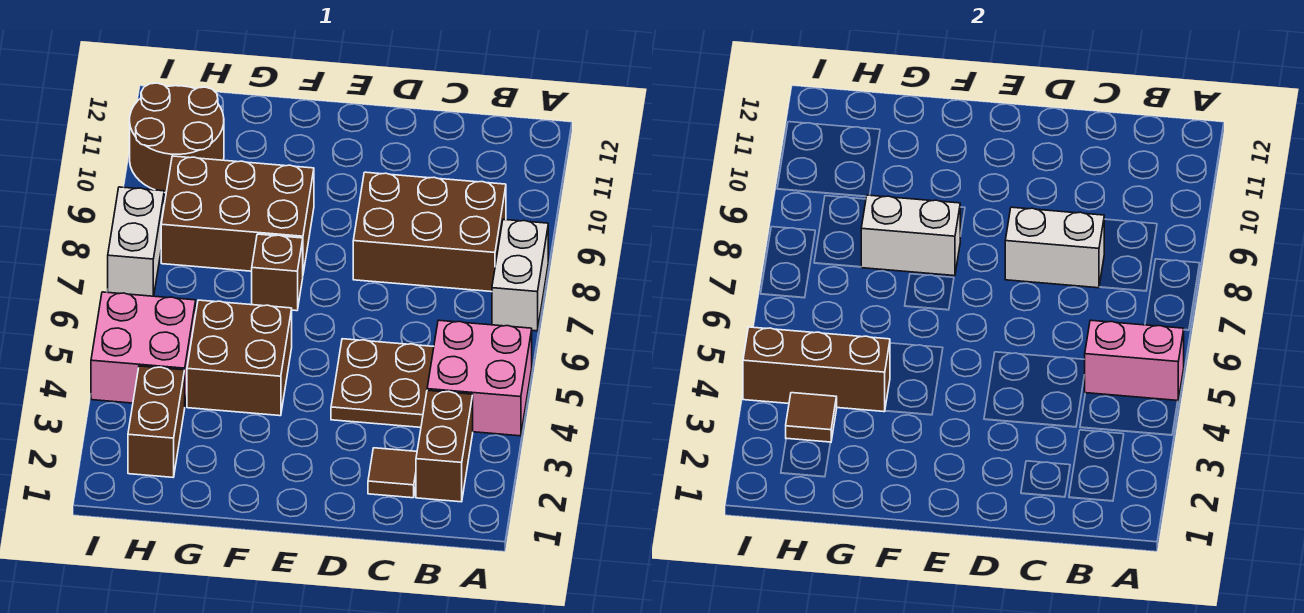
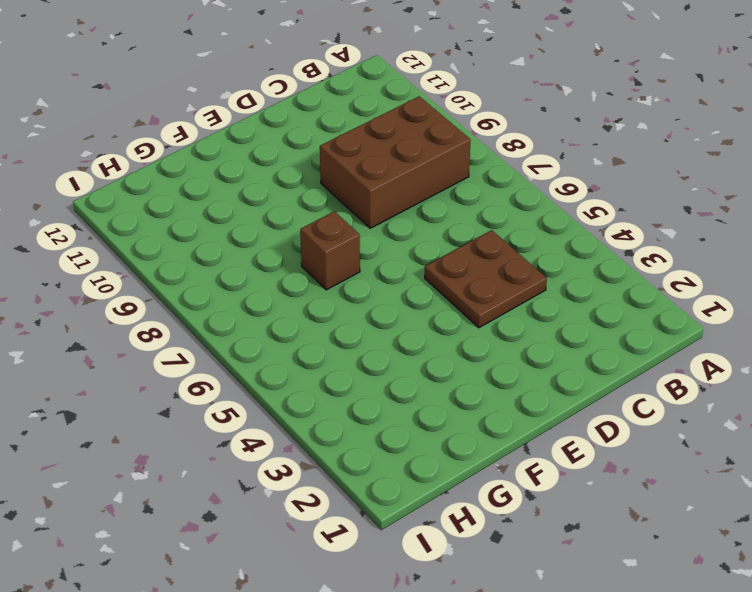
none -> pink brick A4:B5 level 1
none -> white brick A7:A8 level 1
none -> brown brick B2:B3 level 1

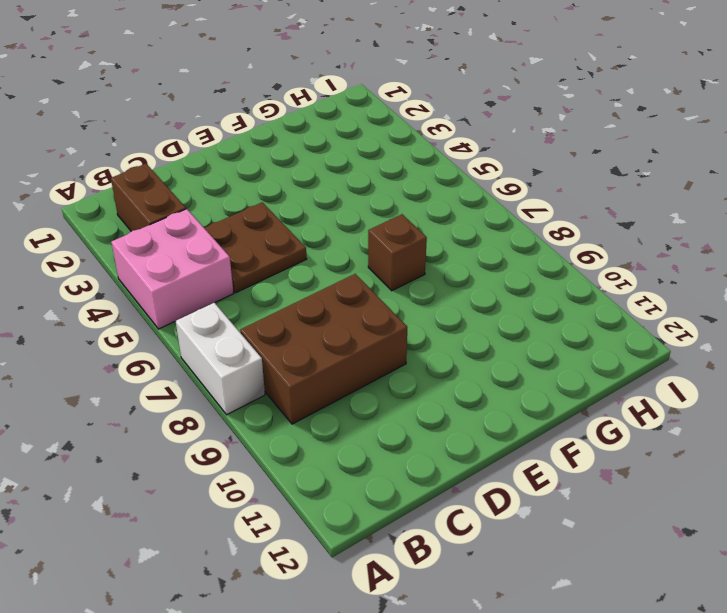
none -> brown tile C2 level 1
none -> brown brick F4:G5 level 1
none -> brown brick F8:H9 level 1

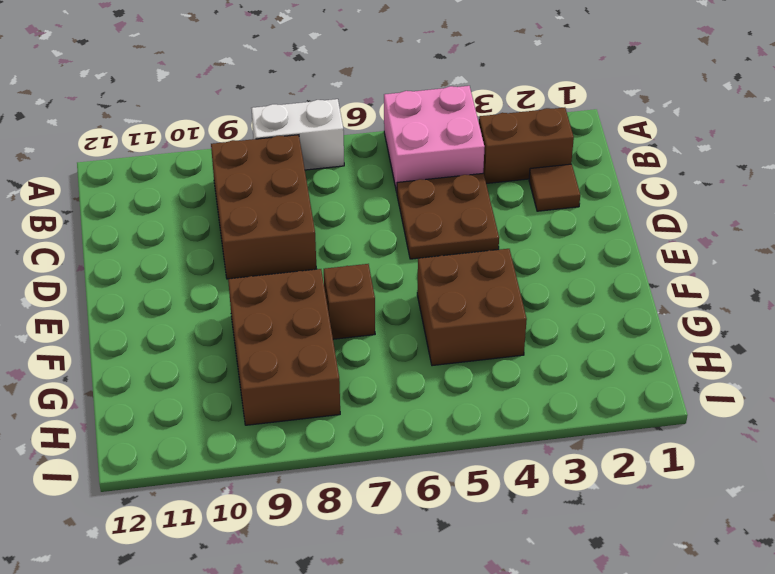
none -> brown brick H2:H3 level 1
none -> pink brick H4:I5 level 1
none -> brown round brick H10:I11 level 1

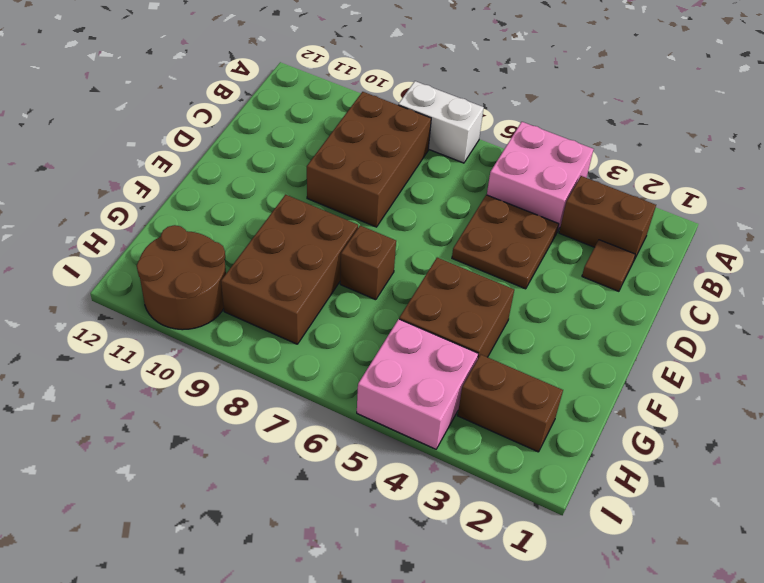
none -> white brick I7:I8 level 1
none -> pink brick A5:B5 level 2
none -> white brick C8:D8 level 2

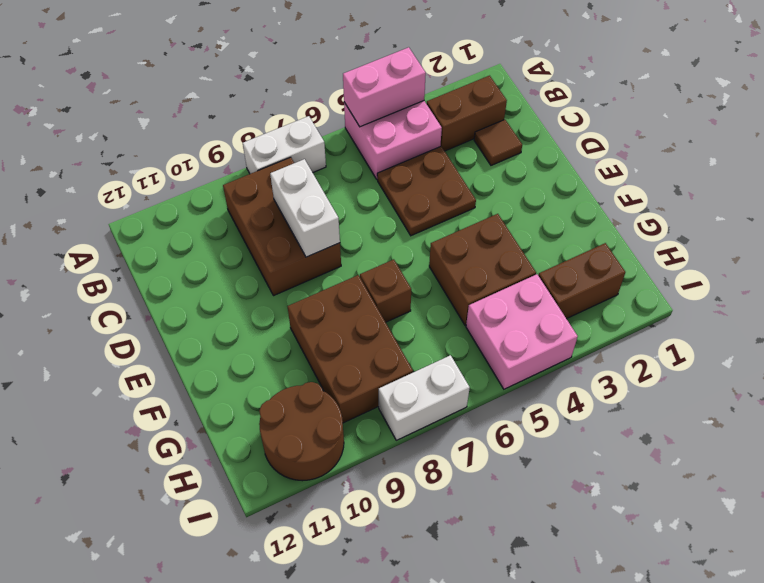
pink brick A4:A5 level 2 -> pink brick A5:B5 level 2
none -> white brick F8:G8 level 2
none -> brown brick G4:I4 level 2
none -> brown tile H3 level 2

